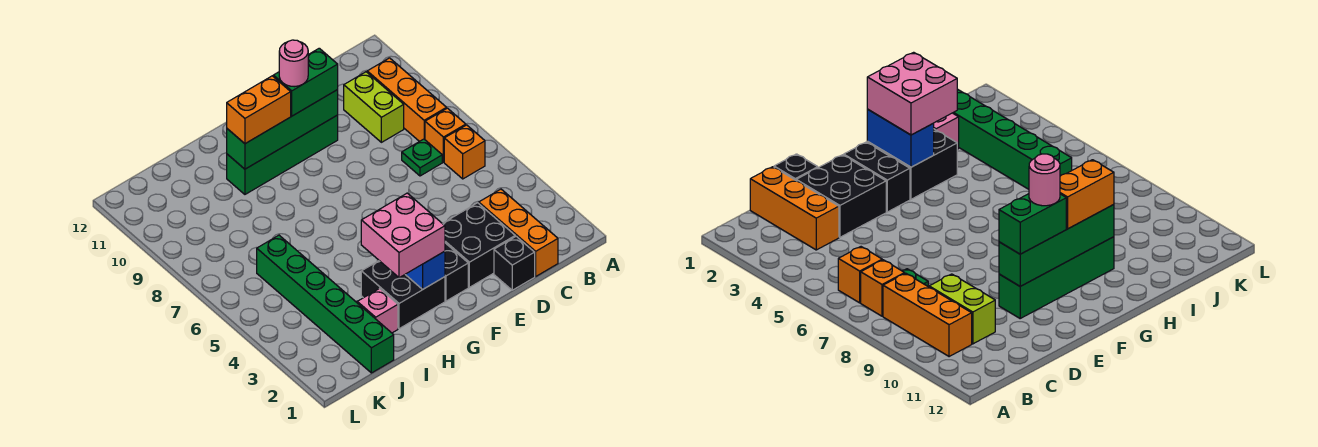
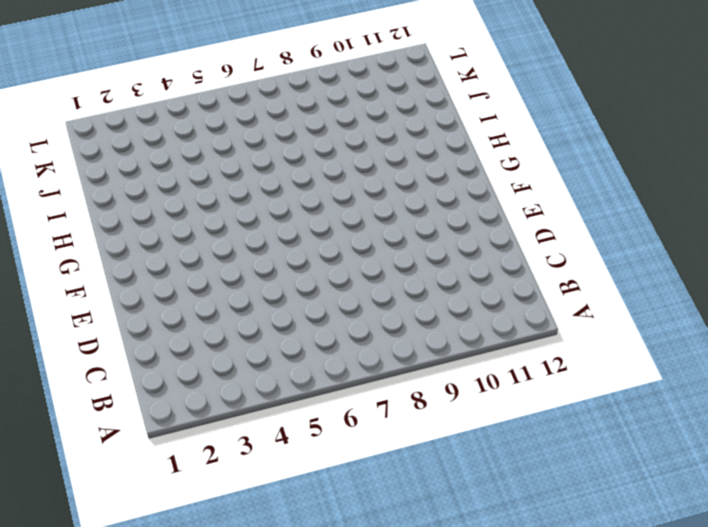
none -> orange brick B6 level 1
none -> orange brick B7 level 1
none -> orange brick B8:B10 level 1

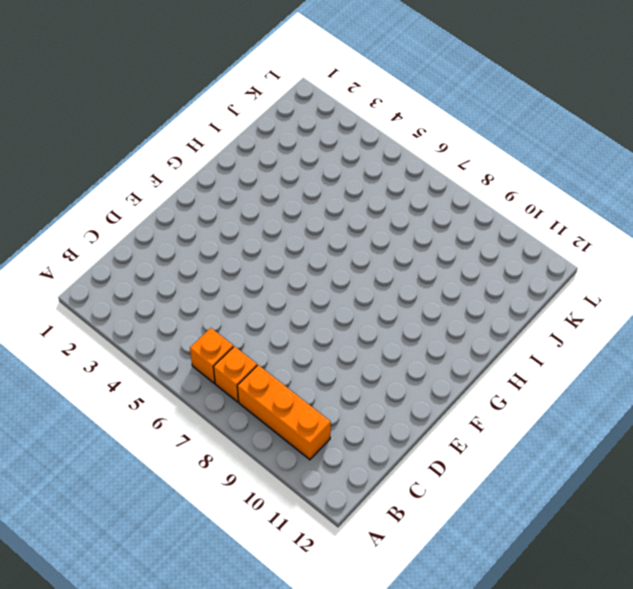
none -> orange brick C1:C3 level 1
none -> green plate C7 level 1
none -> lime brick C9:C10 level 1

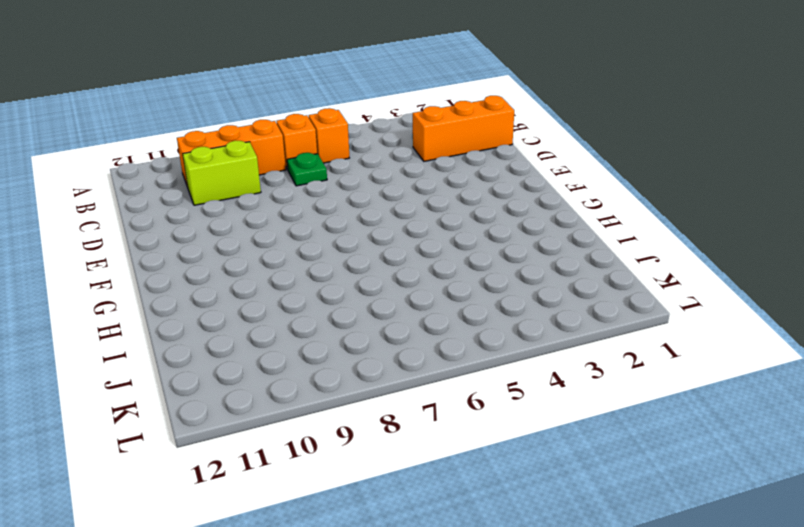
none -> black brick D1 level 1
none -> black brick D2:E3 level 1
none -> green brick E10:H10 level 1

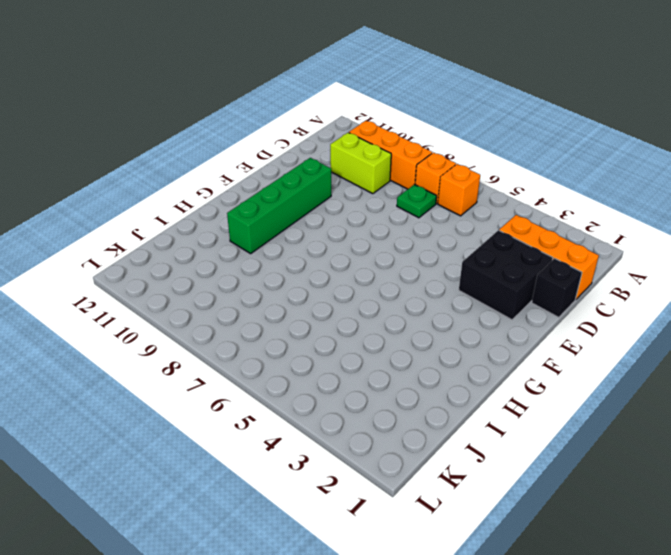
none -> black brick F2:F3 level 1
none -> black brick G2:H3 level 1
none -> pink brick I2 level 1

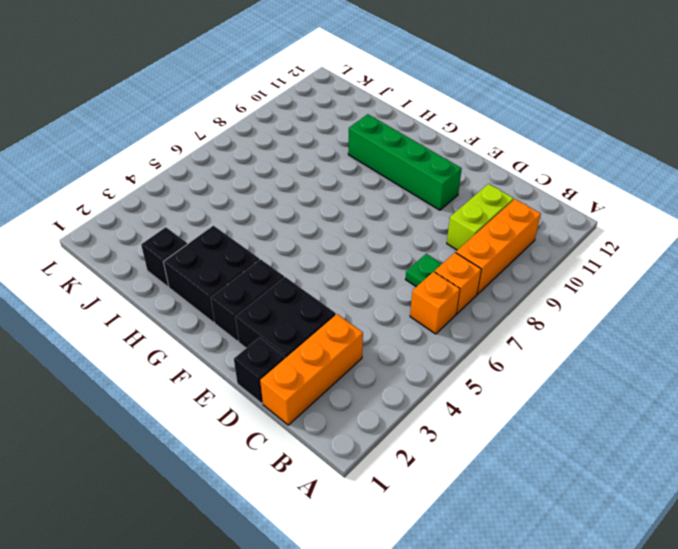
black brick I2 level 1 -> pink brick I2 level 1
none -> green brick J1:J6 level 1
none -> green brick E10:H10 level 2
none -> blue brick G2:G3 level 2

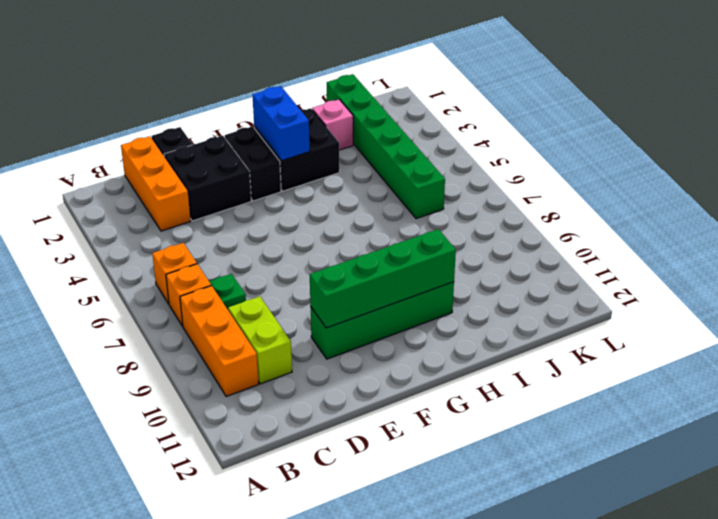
none -> green brick E10:F10 level 3
none -> pink brick G2:H3 level 3
none -> orange brick G10:H10 level 3

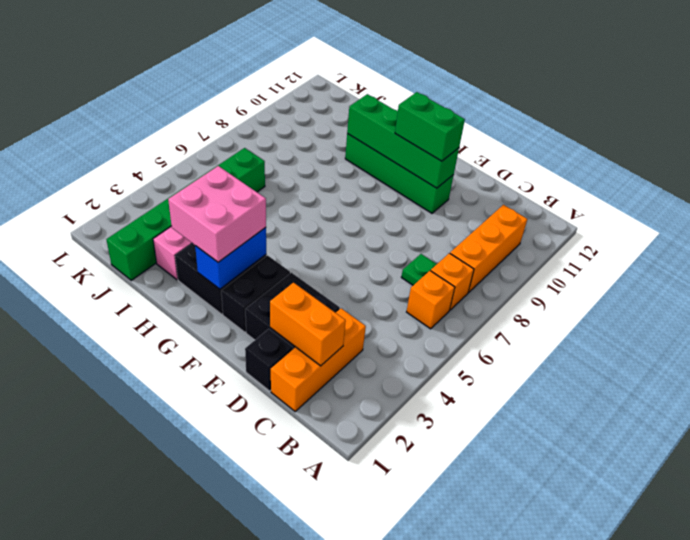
orange brick C2:D2 level 2 -> orange brick G10:H10 level 3
none -> lime brick C9:C10 level 1
none -> pink round brick F10 level 4

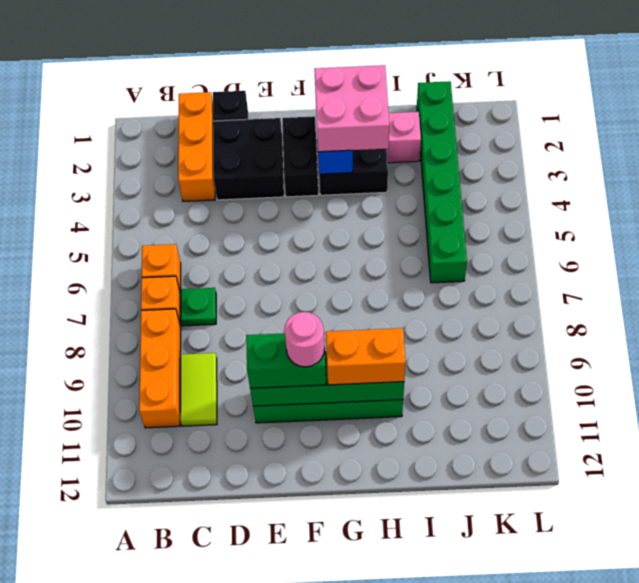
lime tile C9:C10 level 1 -> lime brick C9:C10 level 1

